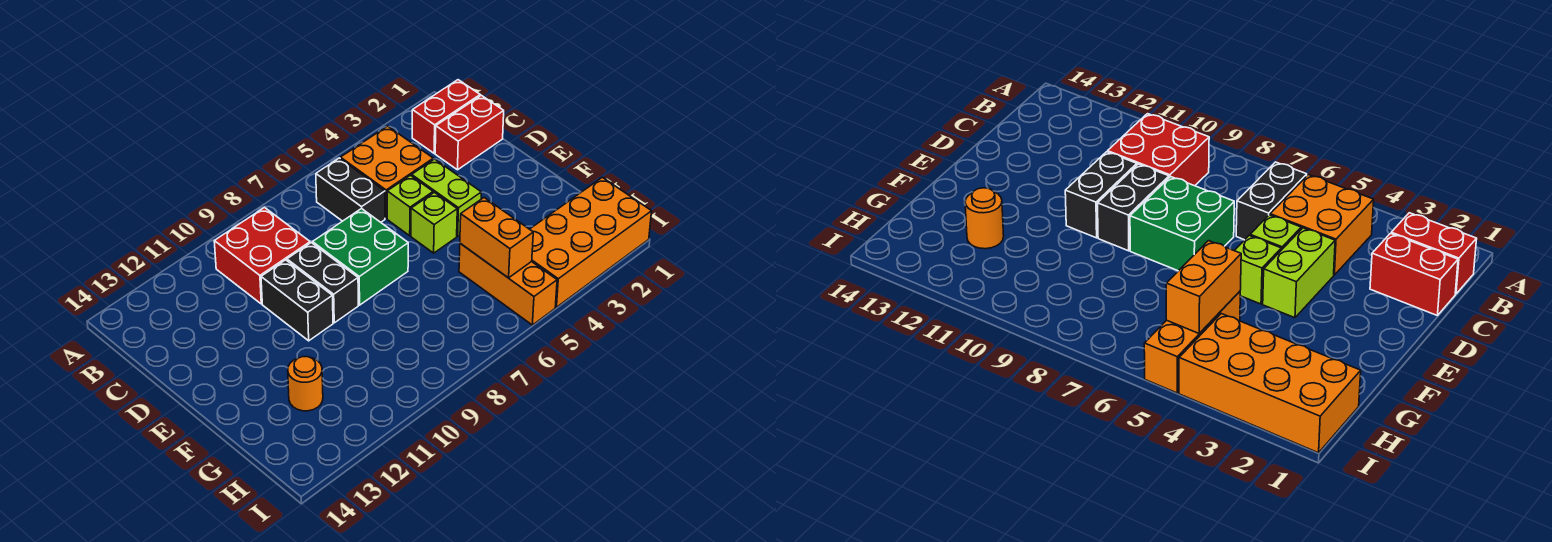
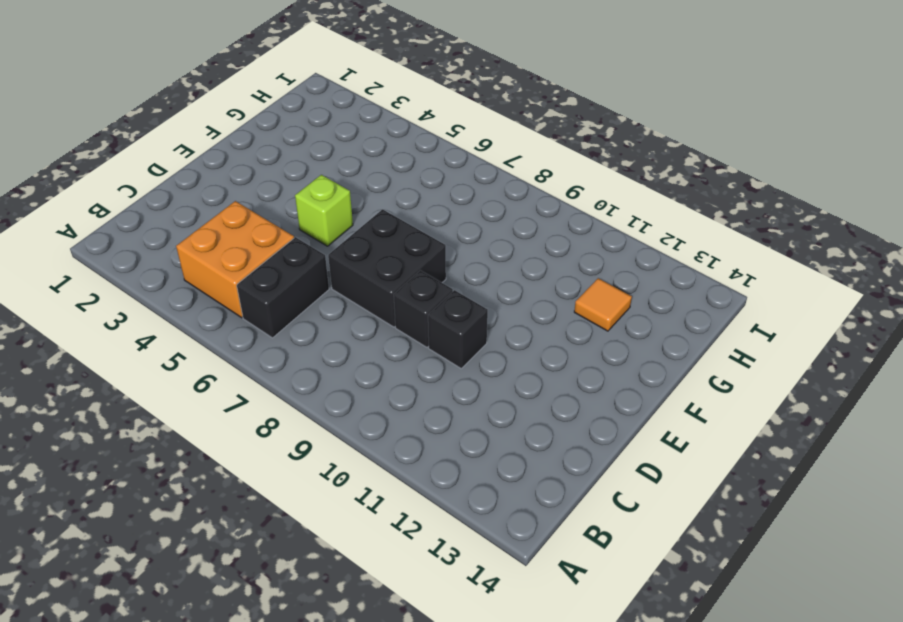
black brick D7:E8 level 1 -> green brick D7:E8 level 1
black brick D9 level 1 -> black brick D9:E9 level 1
black brick D10 level 1 -> black brick D10:E10 level 1
orange tile G12 level 1 -> orange round brick G12 level 1
none -> red brick B1:B2 level 1
none -> red brick B9:C10 level 1
none -> red brick C1:C2 level 1

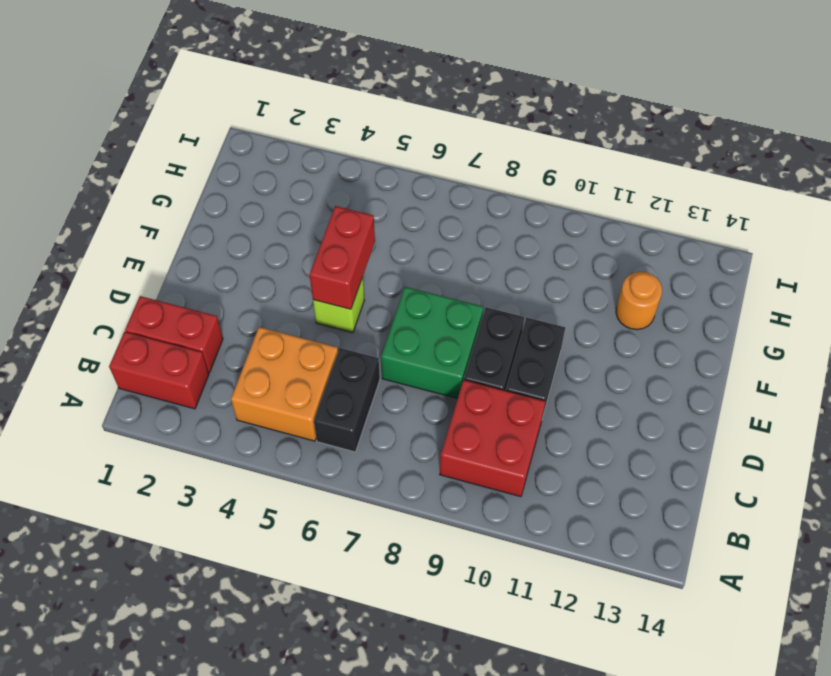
red brick E5:F5 level 2 -> none
none -> lime brick D4:E4 level 1
none -> lime brick D5 level 1
none -> orange brick G5:I5 level 1

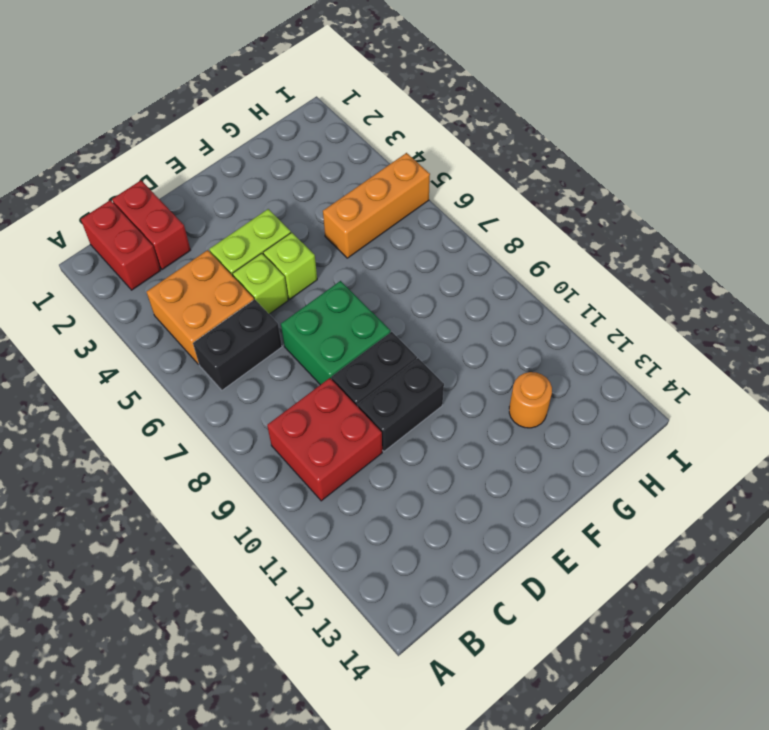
none -> orange brick H1:I4 level 1
none -> orange brick G5:H5 level 2

